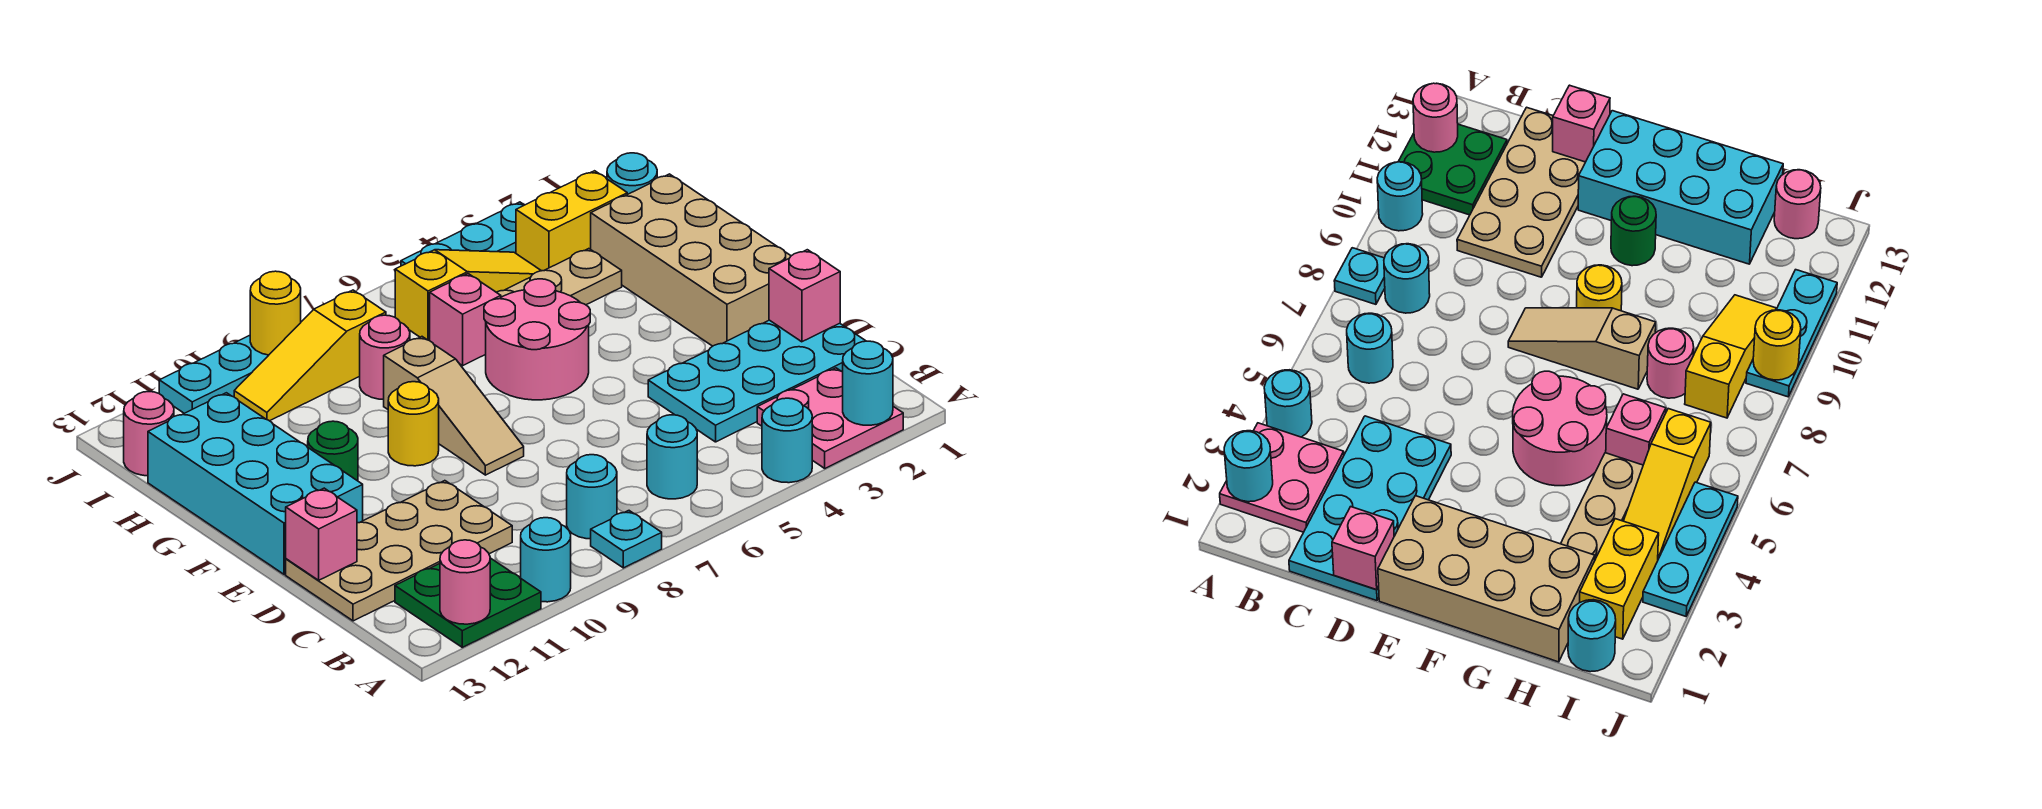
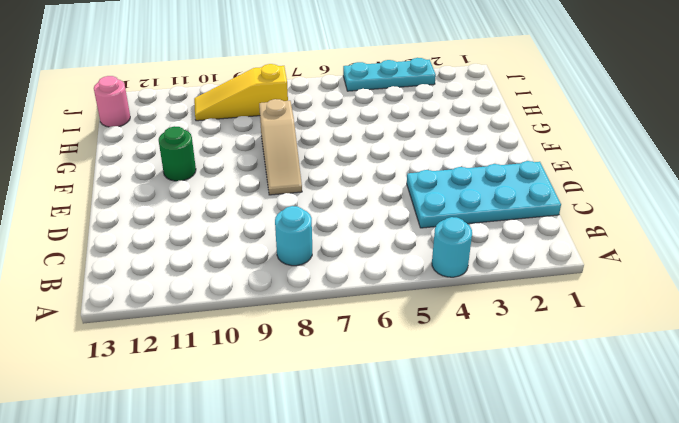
none -> pink plate A2:B3 level 1
none -> cyan plate A8 level 1
none -> cyan round brick A10 level 1
none -> green plate A11:B12 level 1

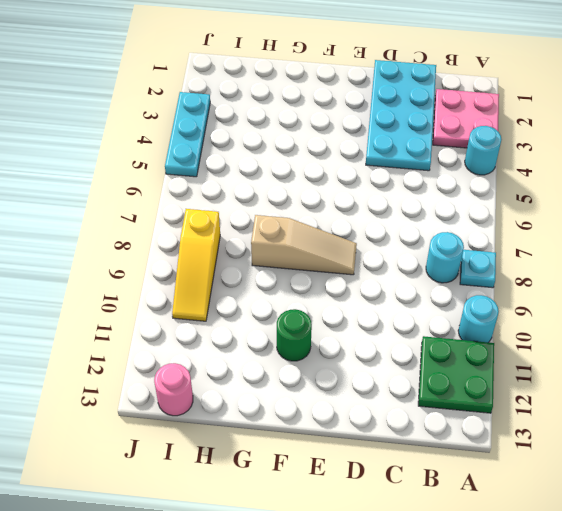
none -> cyan round brick B6 level 1
none -> tan plate C10:D13 level 1
none -> tan brick E1:H2 level 1
none -> cyan brick E12:H13 level 1

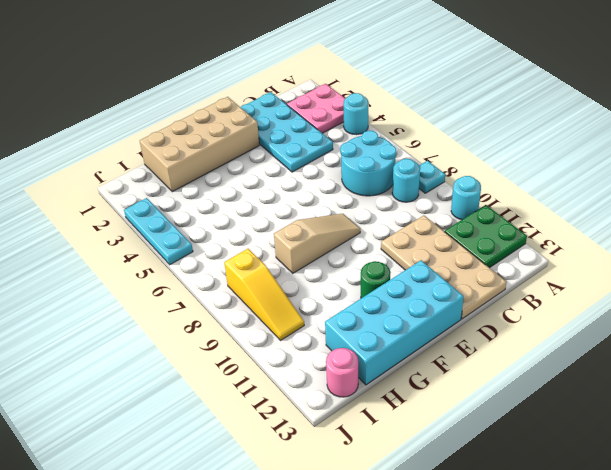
cyan round brick B6:C7 level 1 -> cyan round brick B6 level 1
none -> pink round brick F5:G6 level 1
none -> yellow round brick F9 level 1
none -> tan plate H3:H5 level 1
none -> pink brick H6 level 1

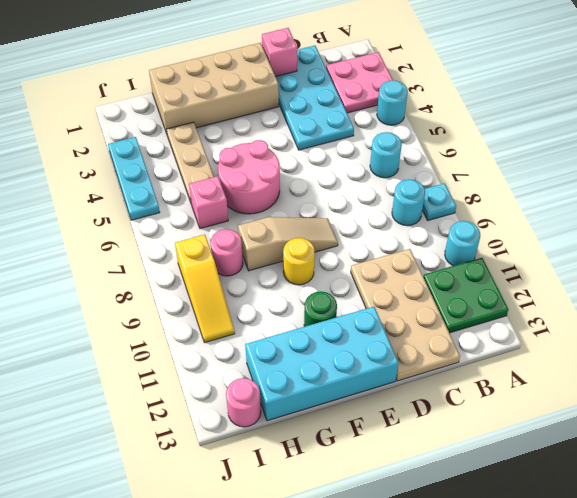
none -> cyan round brick I1 level 1
none -> yellow brick I2:I3 level 1
none -> yellow slope I4:I6 level 1 top 6
none -> cyan plate J9:J11 level 1

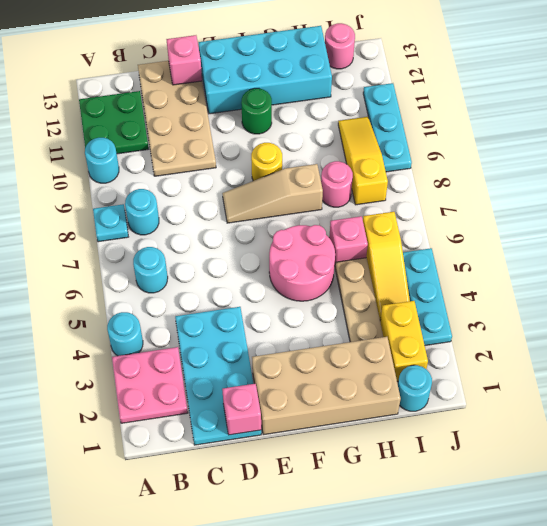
none -> cyan round brick A2 level 2
none -> pink round brick A12 level 2
none -> yellow round brick J9 level 2

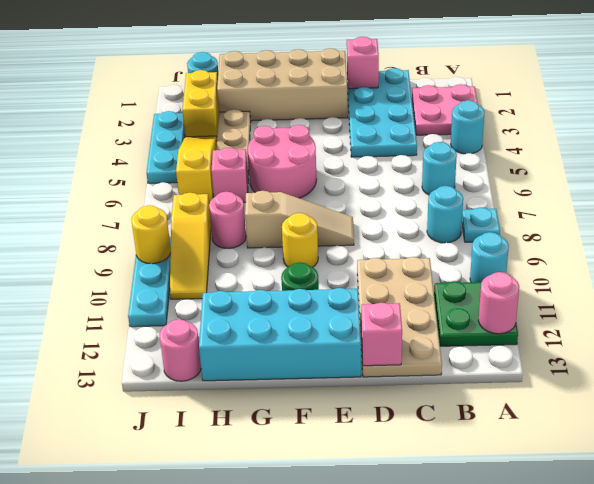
none -> cyan round brick A2 level 2

